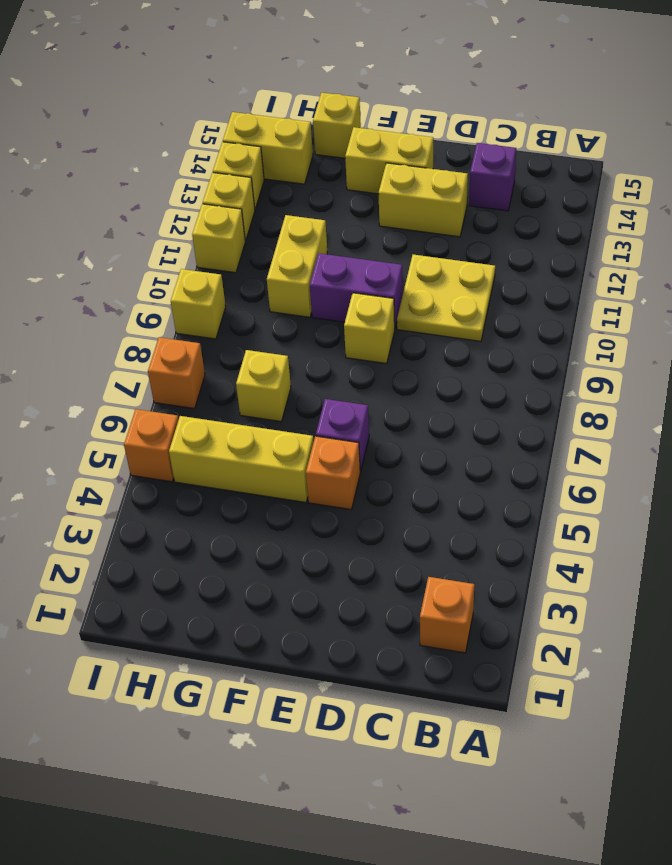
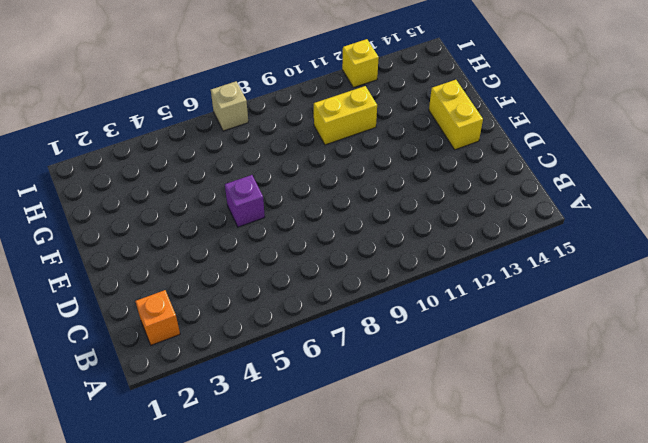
tan brick I7 level 1 -> orange brick I7 level 1
none -> yellow plate C10:D11 level 1
none -> purple brick C14 level 1
none -> yellow brick D13:E13 level 1

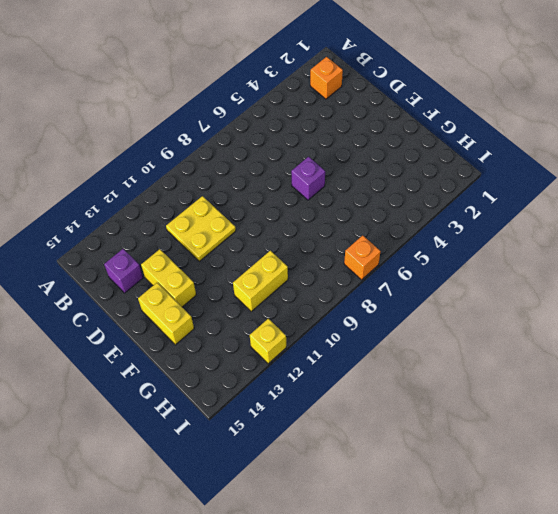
none -> orange brick E5 level 1
none -> yellow brick E9 level 1
none -> purple brick E10:F10 level 1

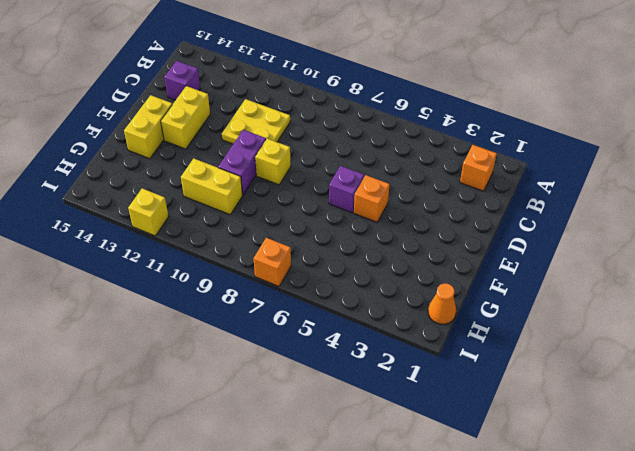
orange cone H1 level 1 -> none
none -> yellow brick F5:H5 level 1
none -> yellow brick G7 level 1
none -> yellow brick G15 level 1

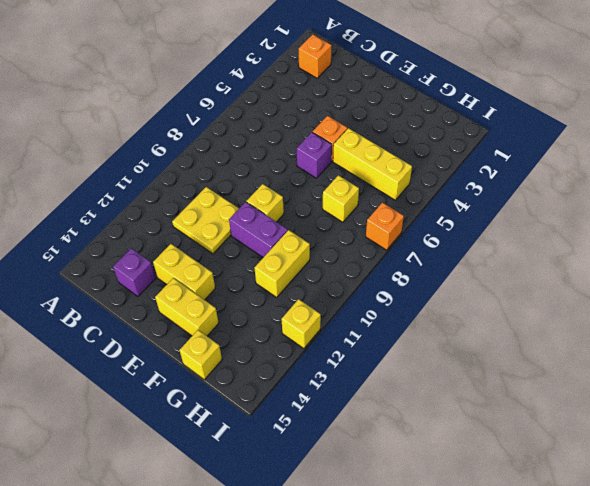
none -> yellow brick H14:I14 level 1
none -> orange brick I5 level 1
none -> yellow brick I9 level 1

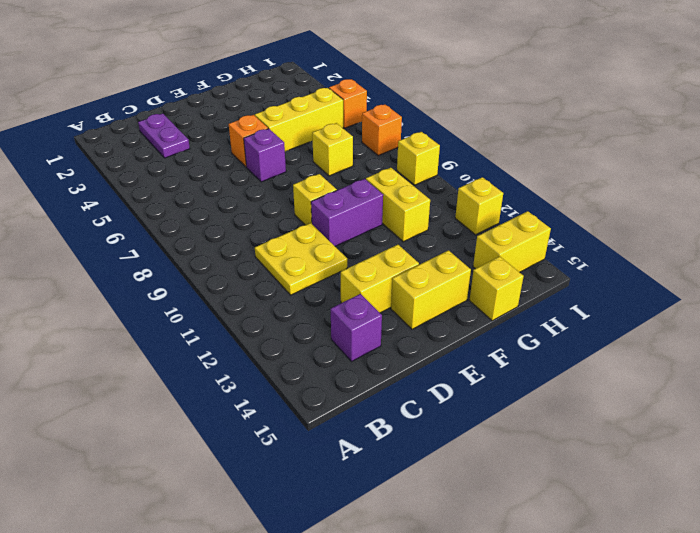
purple plate C2:C3 level 1 -> none
none -> orange brick B2 level 1
none -> yellow brick I11 level 1
none -> yellow brick I13 level 1

